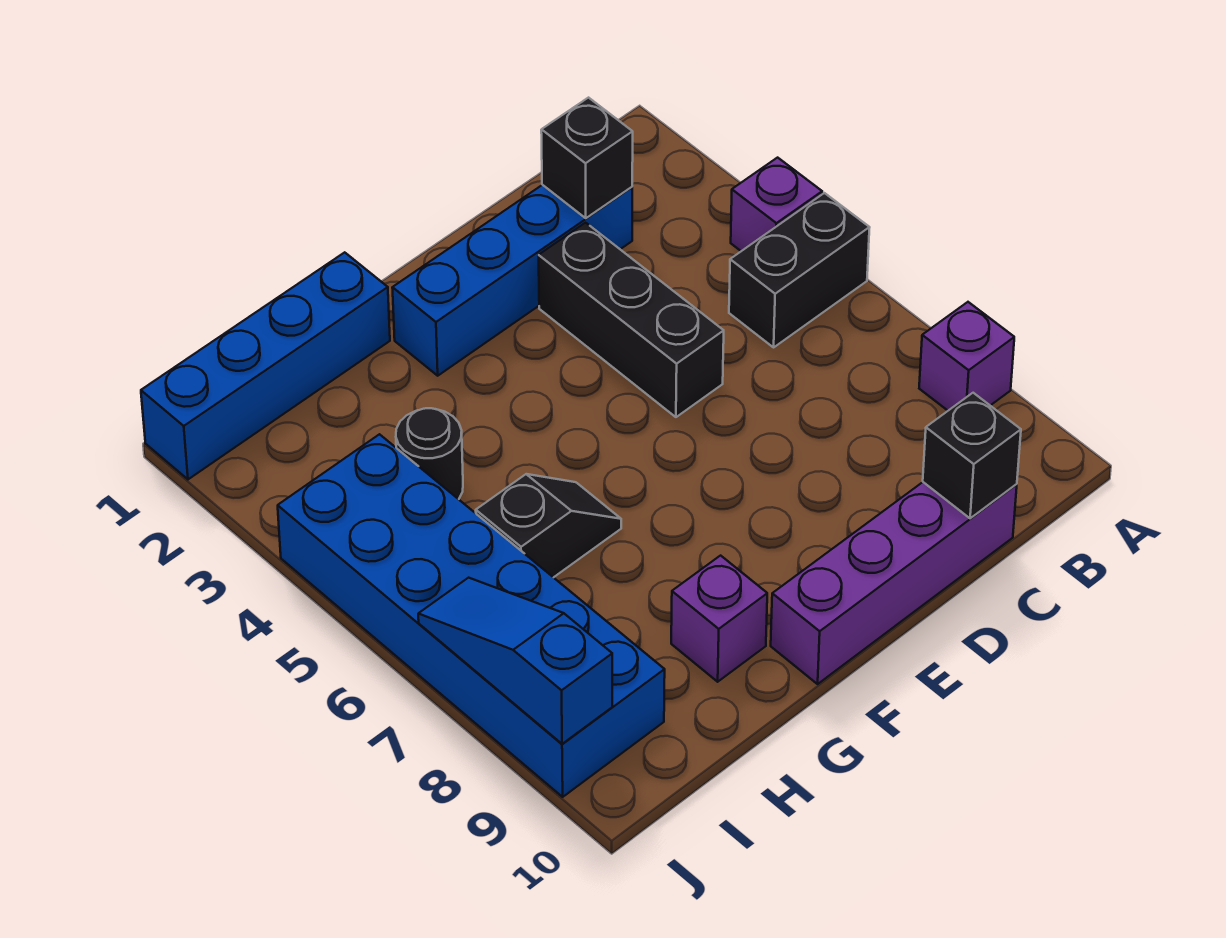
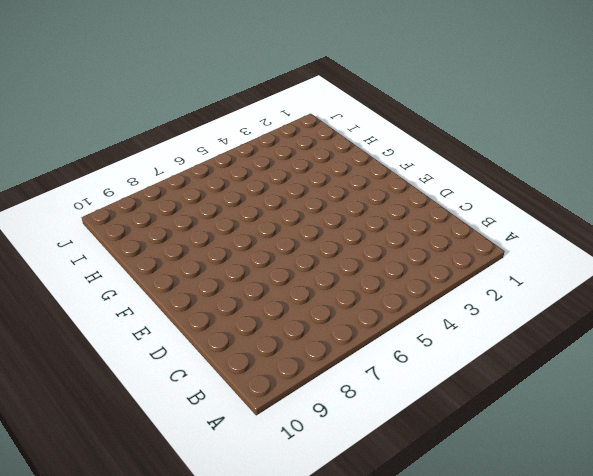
none -> purple brick A4 level 1
none -> black brick A5:B5 level 1
none -> purple brick A8 level 1

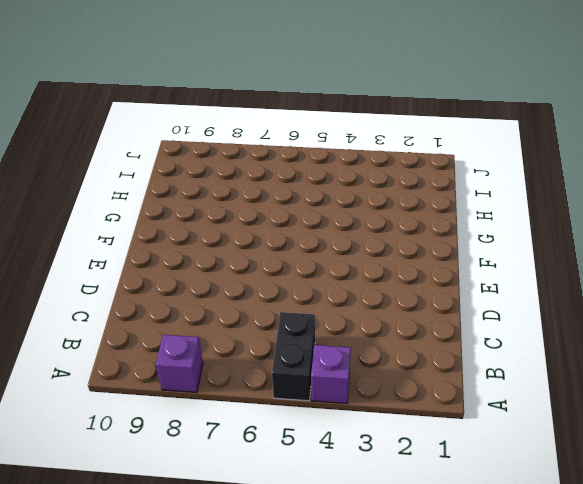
none -> blue brick C2:F2 level 1
none -> purple brick C10:F10 level 1
none -> black brick D3:D5 level 1

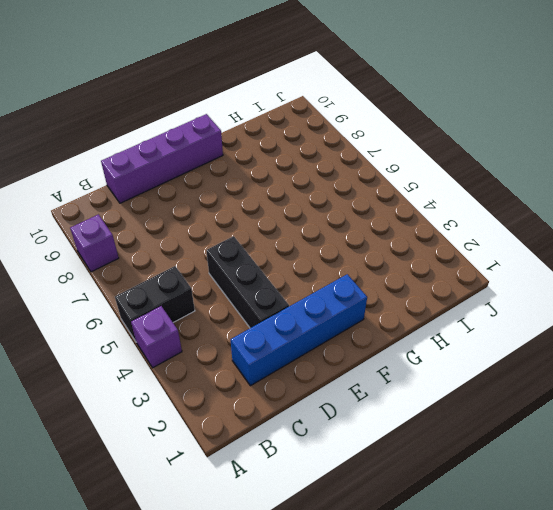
none -> blue brick G1:J1 level 1
none -> black slope G6:H6 level 1 top H
none -> purple brick G9 level 1

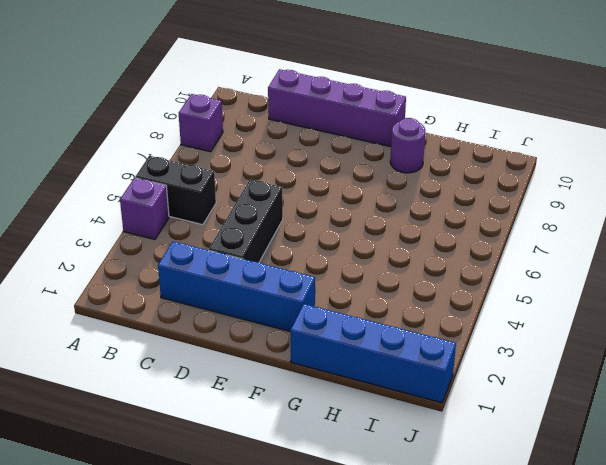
purple round brick G9 level 1 -> purple brick G9 level 1
none -> black slope G6:H6 level 1 top H
none -> black round brick H4 level 1
none -> blue brick I4:J9 level 1

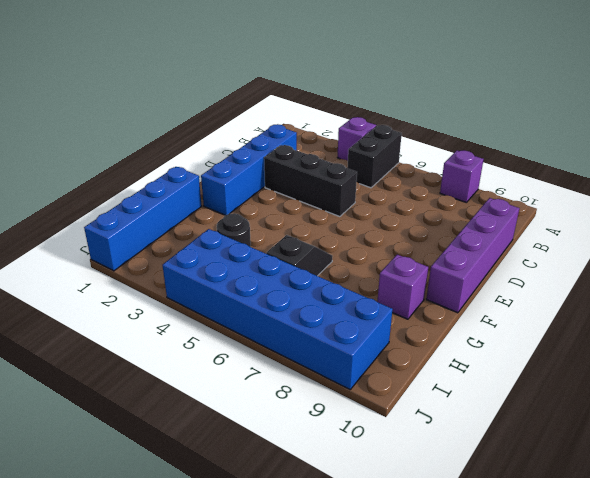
none -> black brick C2 level 2
none -> black brick C10 level 2
none -> blue slope J7:J9 level 2 top 9

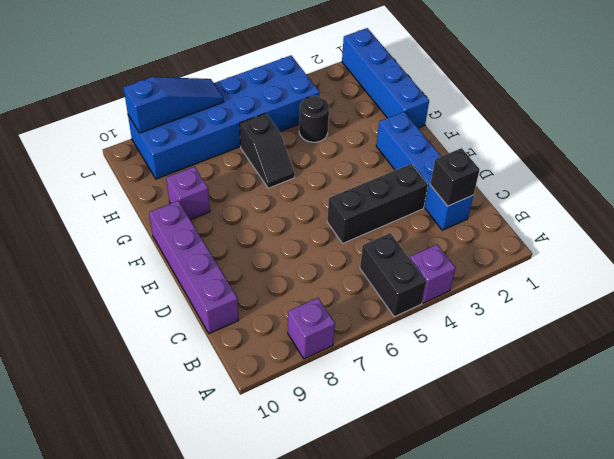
none -> black brick C10 level 2

